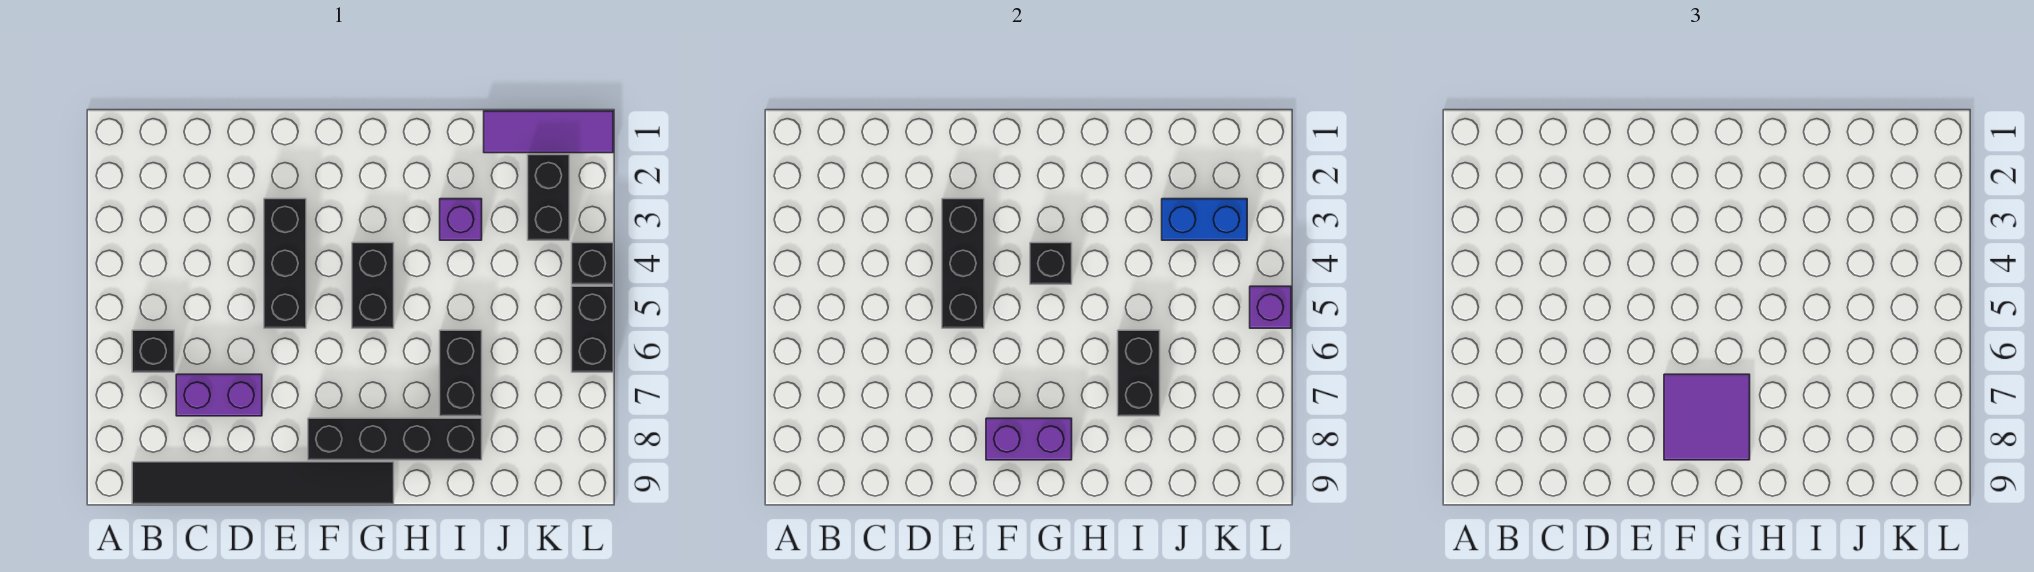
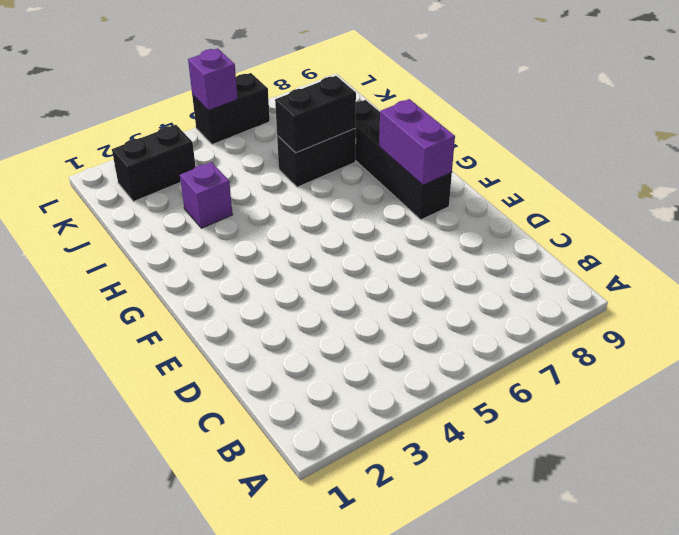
none -> black brick B6 level 1
none -> black tile B9:G9 level 1
none -> purple brick C7:D7 level 1

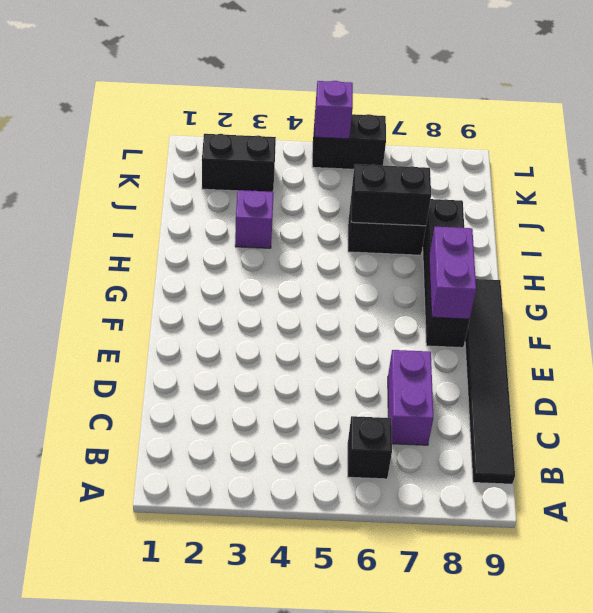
none -> black brick E3:E5 level 1
none -> black brick G4:G5 level 1
none -> purple tile J1:L1 level 1

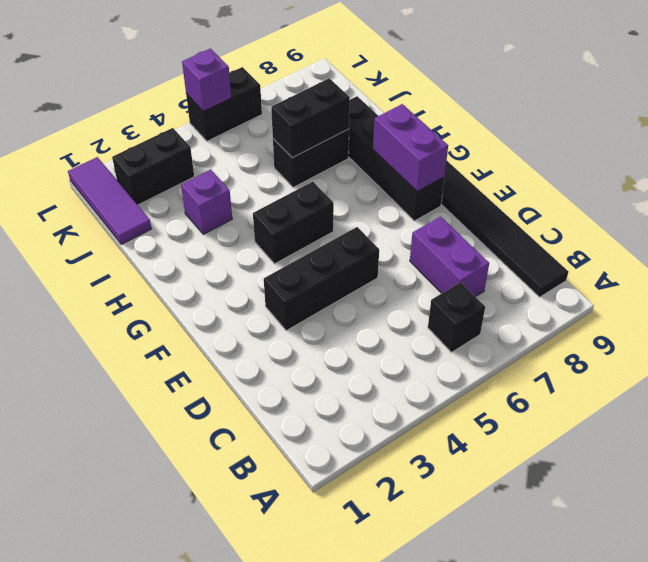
none -> black brick L4 level 1
none -> black brick E3:E5 level 2
none -> black brick G4 level 2

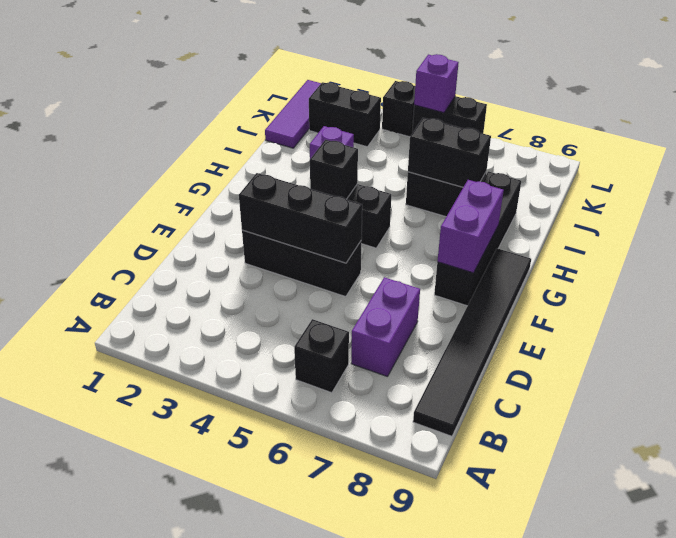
none -> blue brick J3:K3 level 2
none -> purple tile F7:G8 level 3

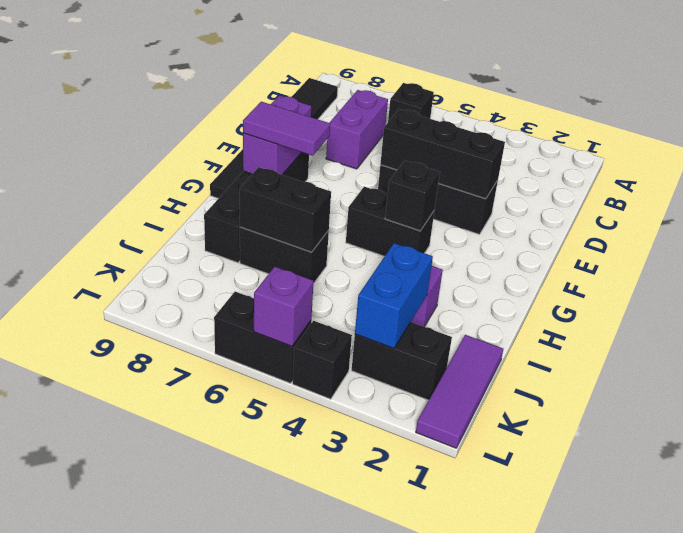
purple tile G7:G8 level 3 -> purple tile F7:G8 level 3

